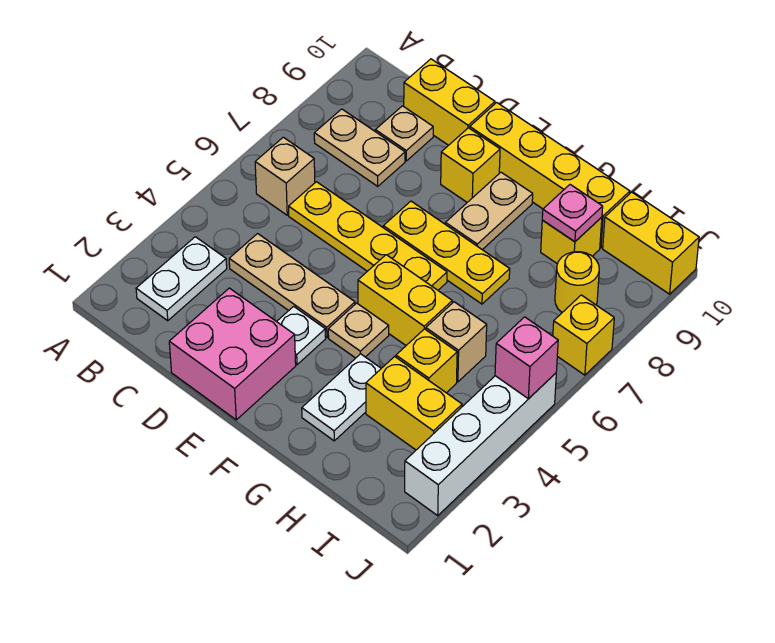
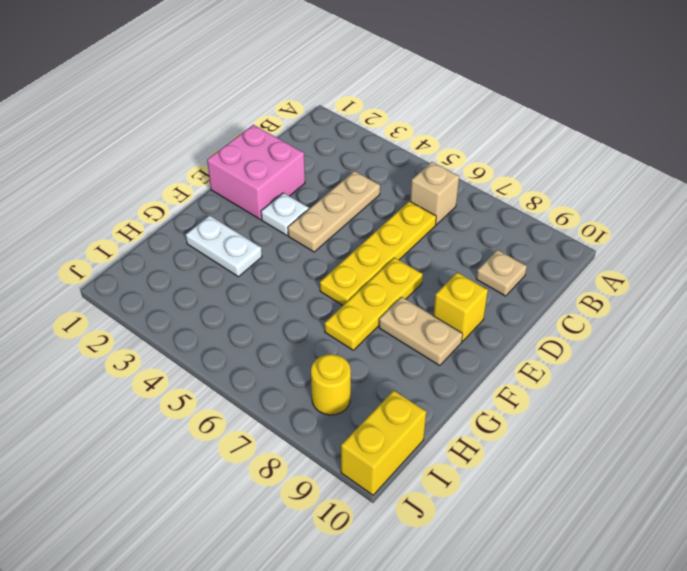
none -> white plate B2:B3 level 1
none -> tan plate B8:C8 level 1
none -> yellow brick C10:D10 level 1

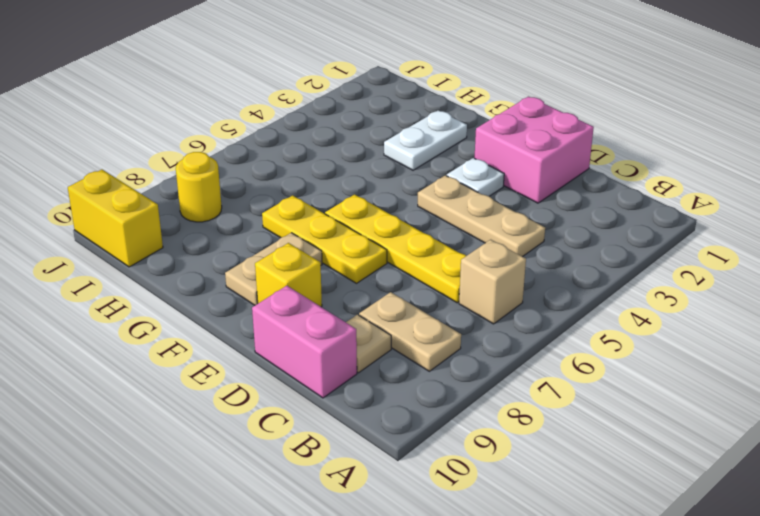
pink brick C10:D10 level 1 -> yellow brick C10:D10 level 1
none -> white plate B2:B3 level 1
none -> yellow brick E10:H10 level 1
none -> tan plate F4 level 1

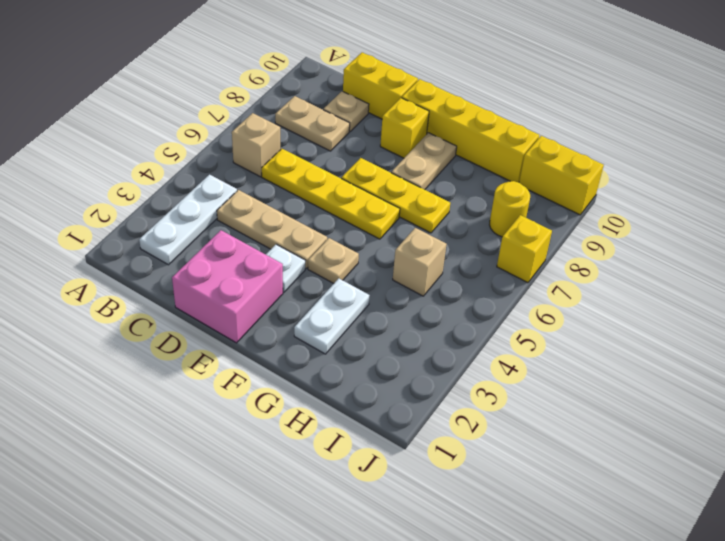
white plate B2:B4 level 1 -> white plate B2:B3 level 1
none -> yellow brick F5:G5 level 1
none -> yellow brick H3:I3 level 1
none -> yellow brick H4 level 1

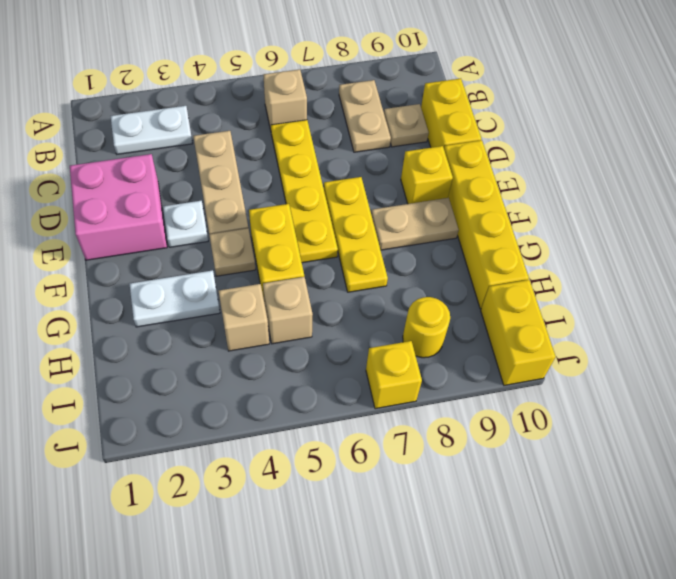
tan brick H4 level 1 -> yellow brick H4 level 1
none -> yellow brick H3:I3 level 1
none -> yellow brick H9 level 1
none -> white brick J2:J5 level 1

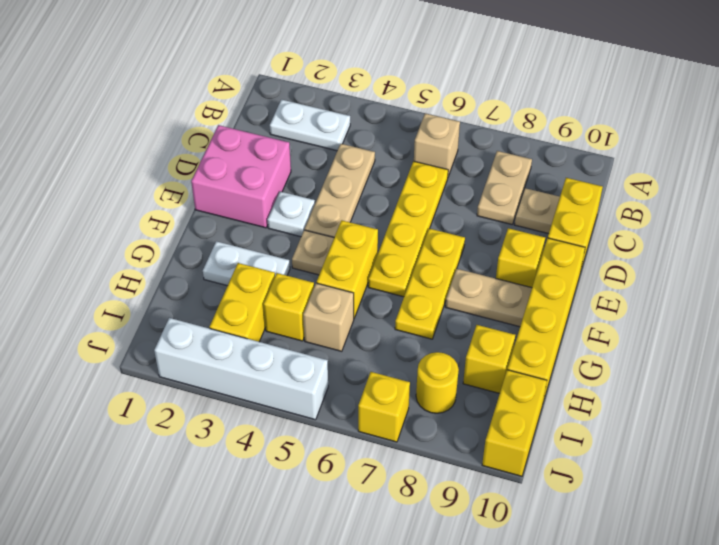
none -> pink plate H9 level 2
none -> pink brick J5 level 2

